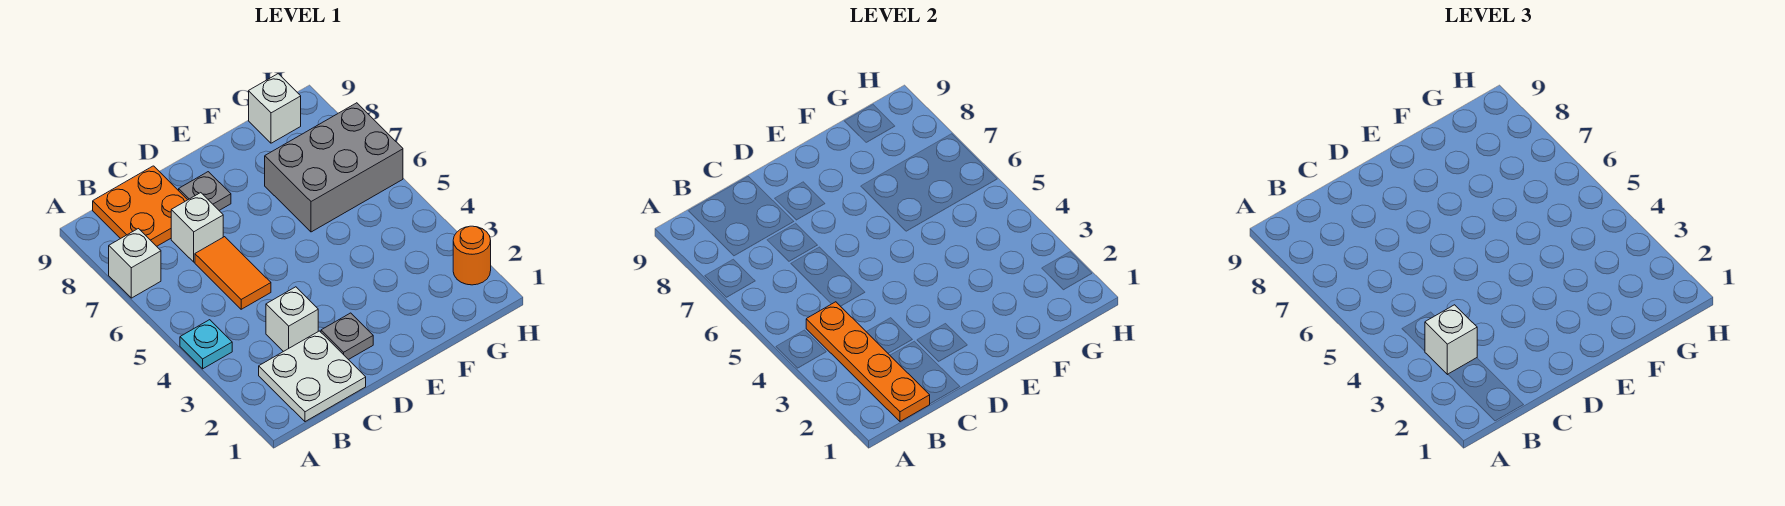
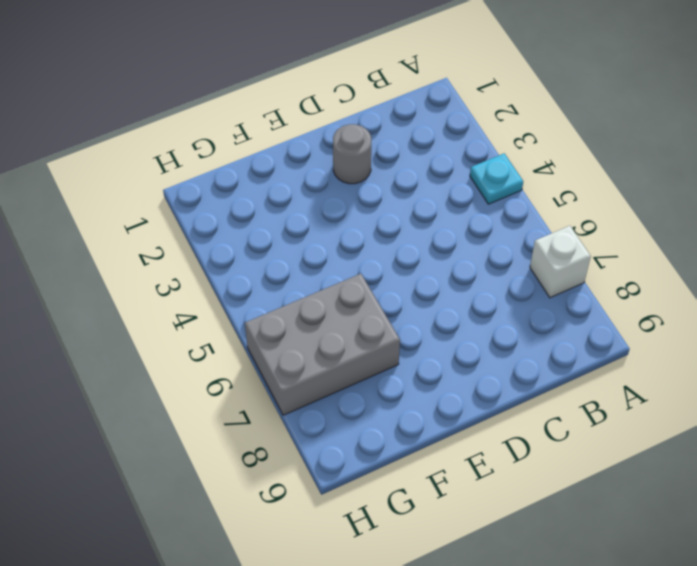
grey round brick D2 level 1 -> grey plate D2 level 1
none -> white plate B1:C2 level 1
none -> orange plate B8:C9 level 1
none -> white brick C3 level 1

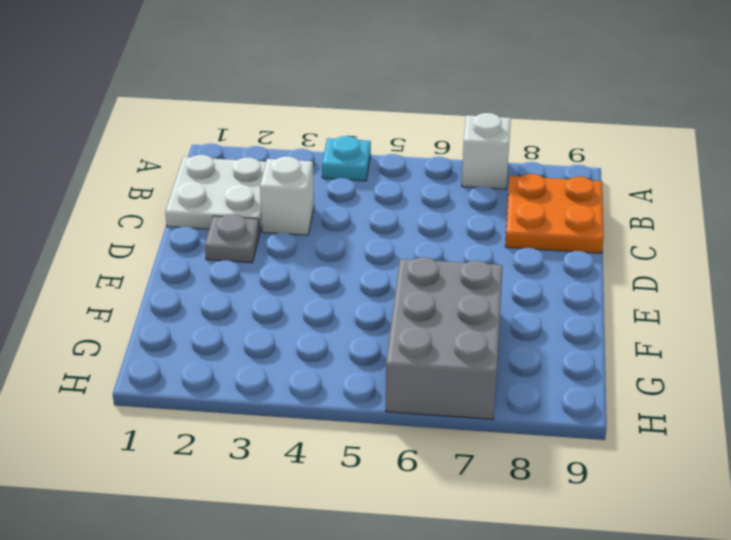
none -> orange tile C5:C6 level 1
none -> white brick C7 level 1
none -> grey plate D8 level 1

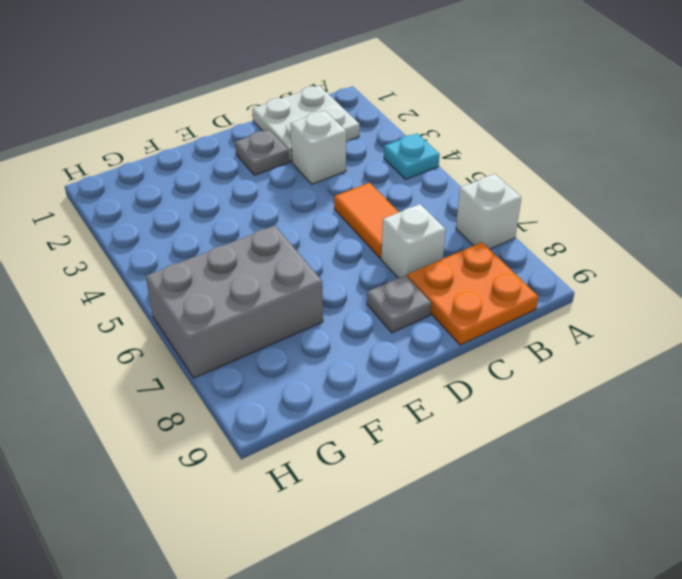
none -> white brick G9 level 1
none -> orange round brick H2 level 1
none -> orange plate B1:B4 level 2

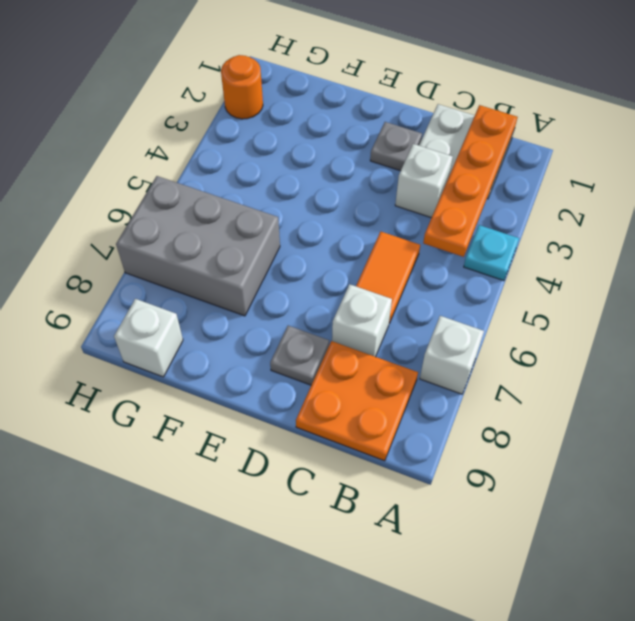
none -> white brick B3 level 3

